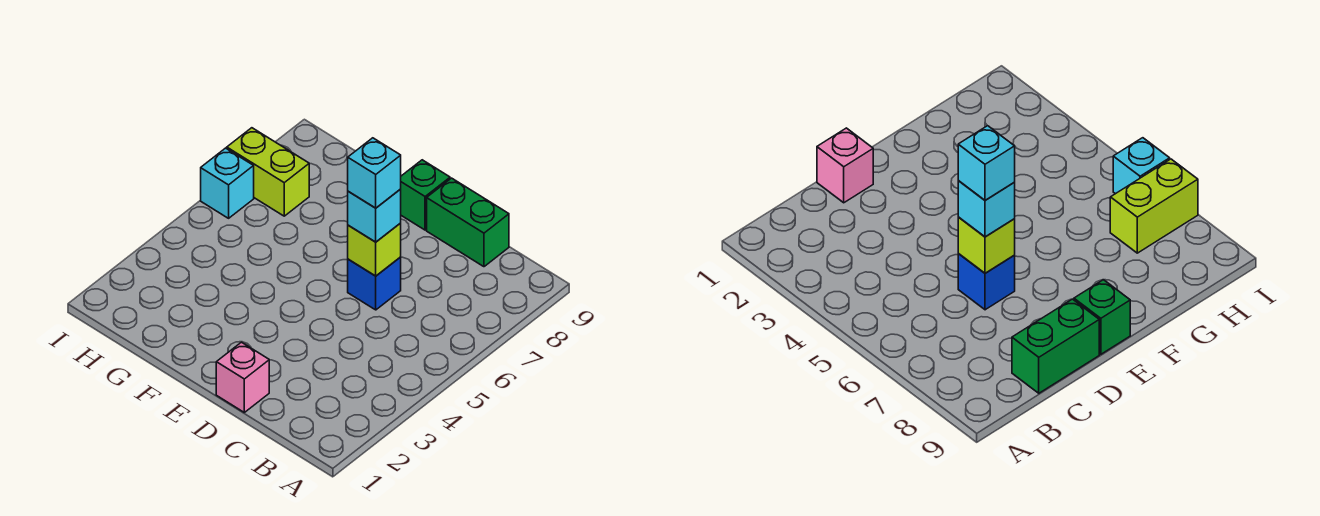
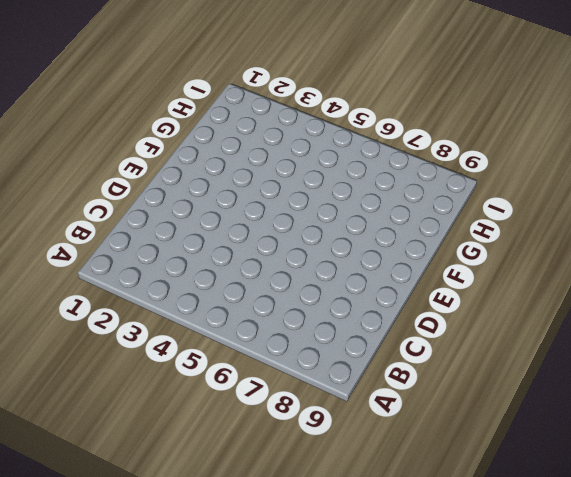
none -> green brick C9:D9 level 1
none -> pink brick D1 level 1

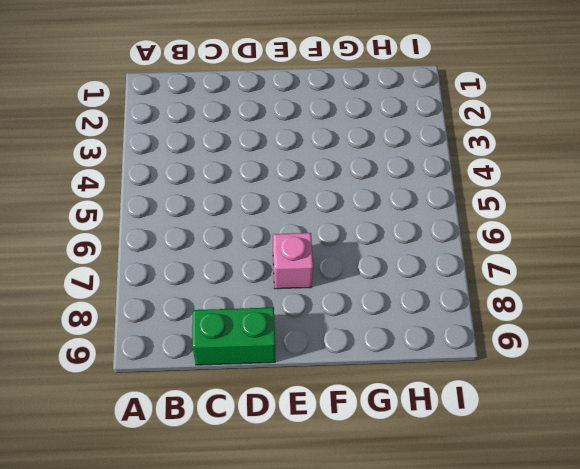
pink brick E7 level 1 -> pink brick D1 level 1
none -> blue brick D6 level 1
none -> green brick E9 level 1

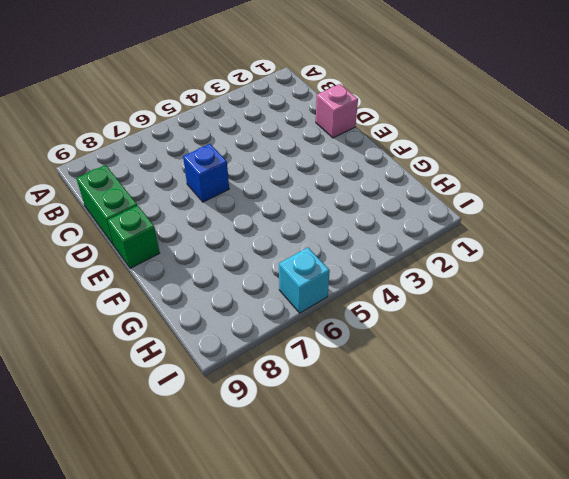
none -> lime brick H7:I7 level 1
none -> lime brick D6 level 2

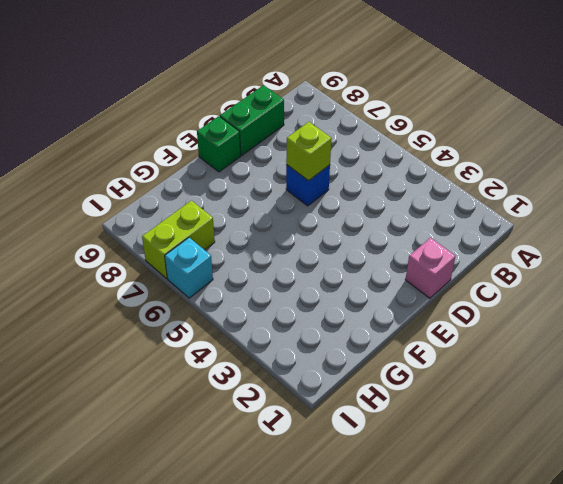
none -> cyan brick D6 level 3
none -> cyan brick D6 level 4

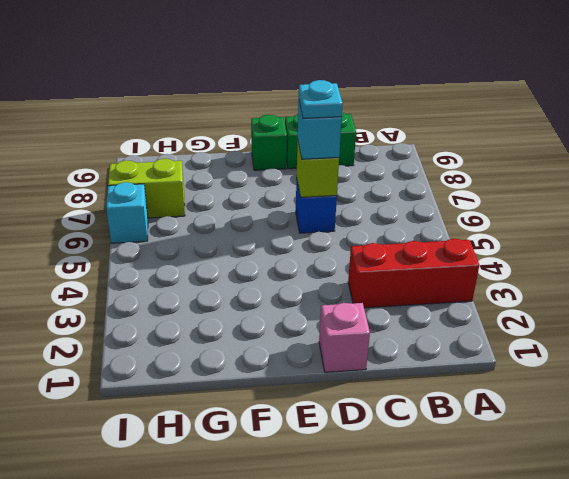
red brick A3:C3 level 1 -> none
cyan plate D6 level 4 -> cyan brick D6 level 4

